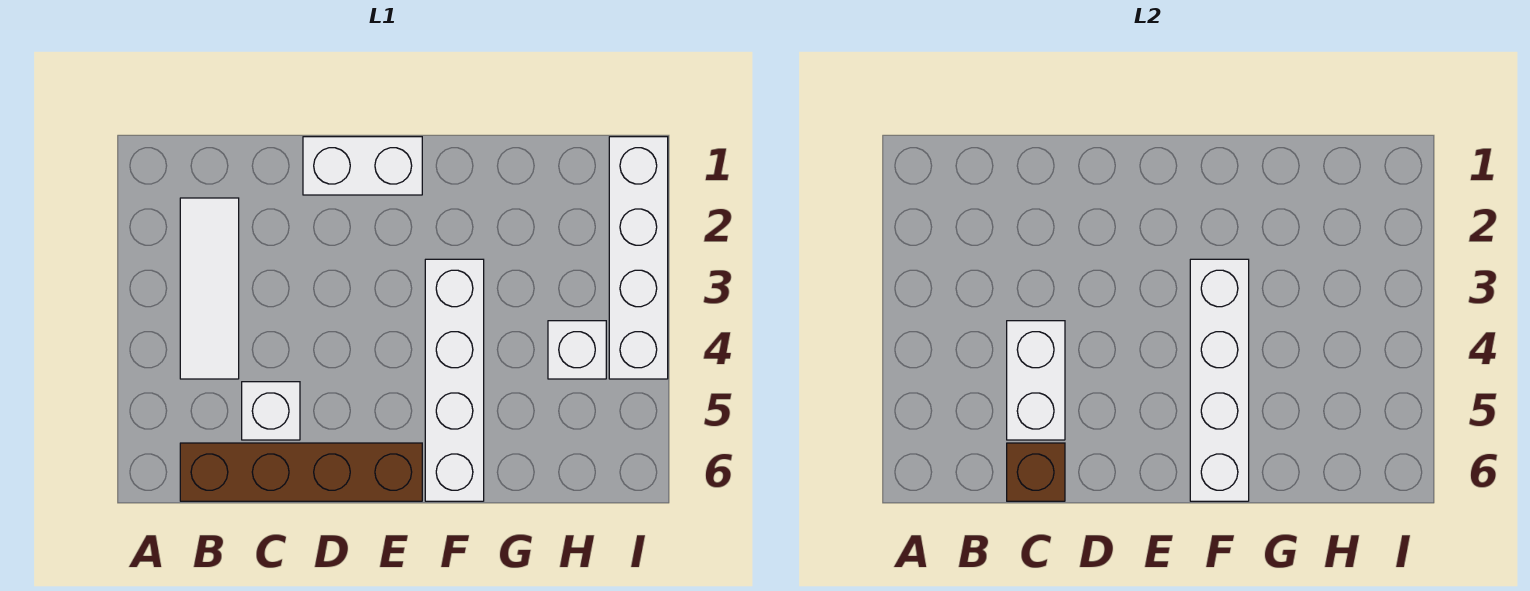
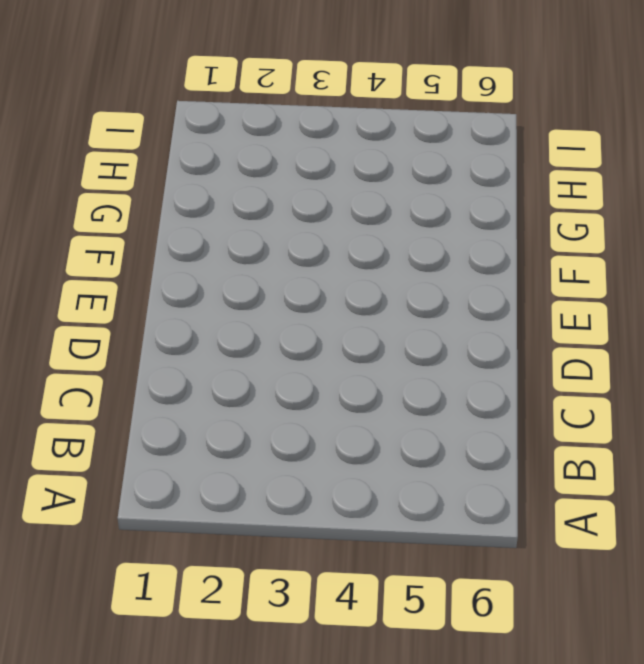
none -> white tile B2:B4 level 1
none -> brown brick B6:E6 level 1

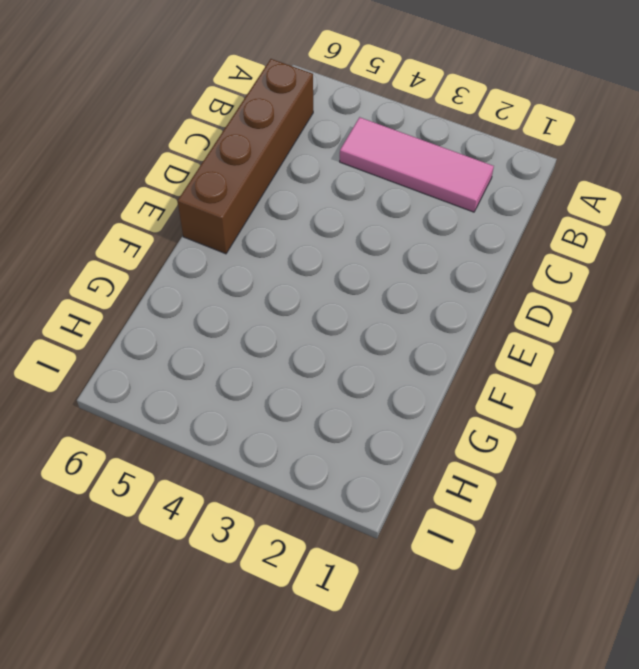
pink tile B2:B4 level 1 -> white tile B2:B4 level 1
none -> white brick C5 level 1
none -> white brick D1:E1 level 1

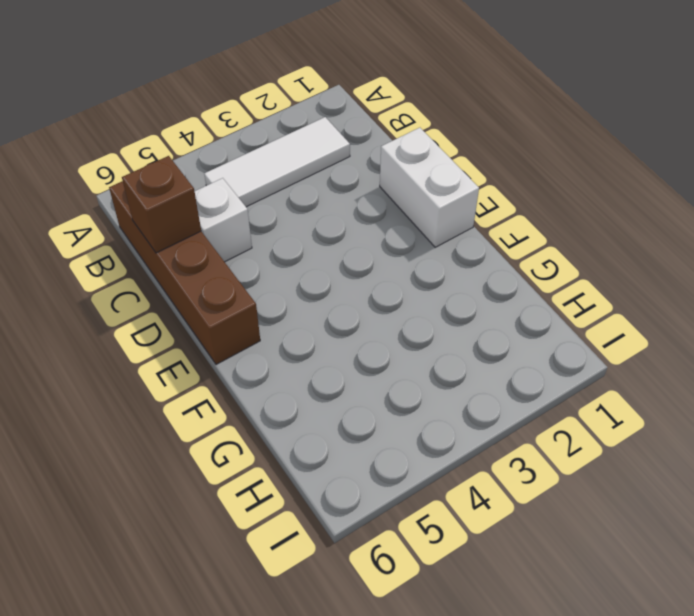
none -> white brick F3:F6 level 1
none -> white brick H4 level 1

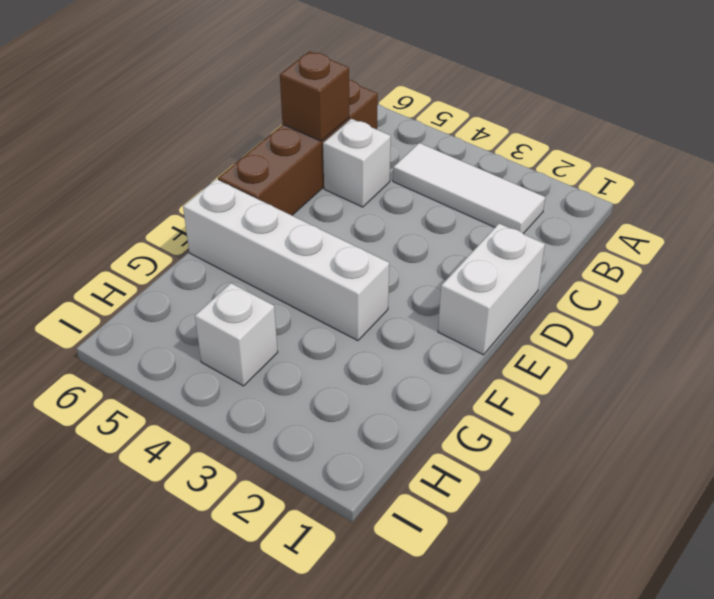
none -> white brick I1:I4 level 1
none -> white brick C4:C5 level 2

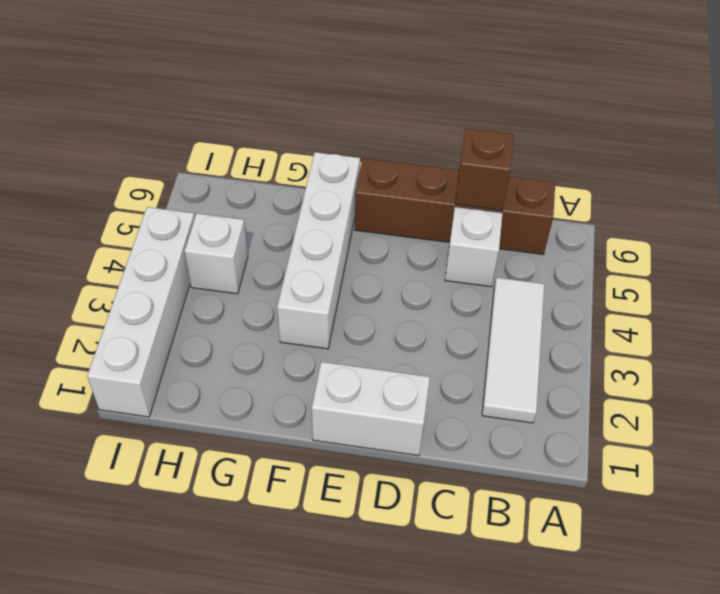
none -> white brick C4:C5 level 2
none -> white brick F3:F6 level 2

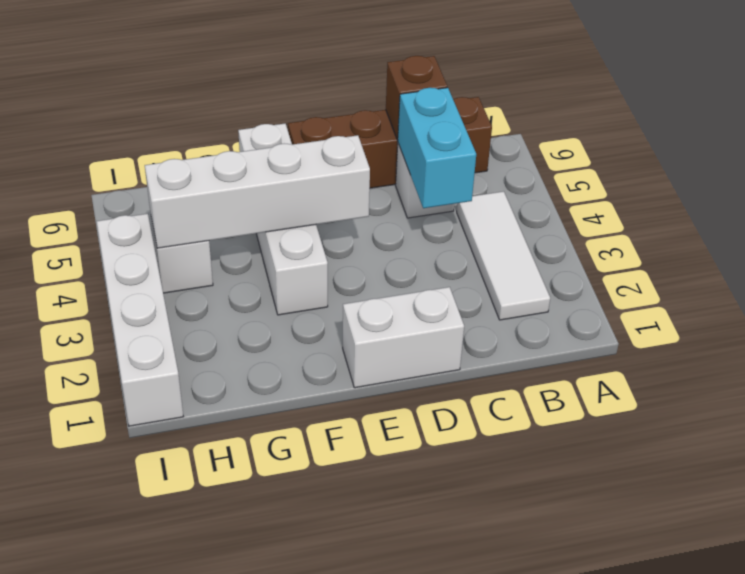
cyan brick C4:C5 level 2 -> white brick C4:C5 level 2
white brick E4:H4 level 2 -> white brick F3:F6 level 2

